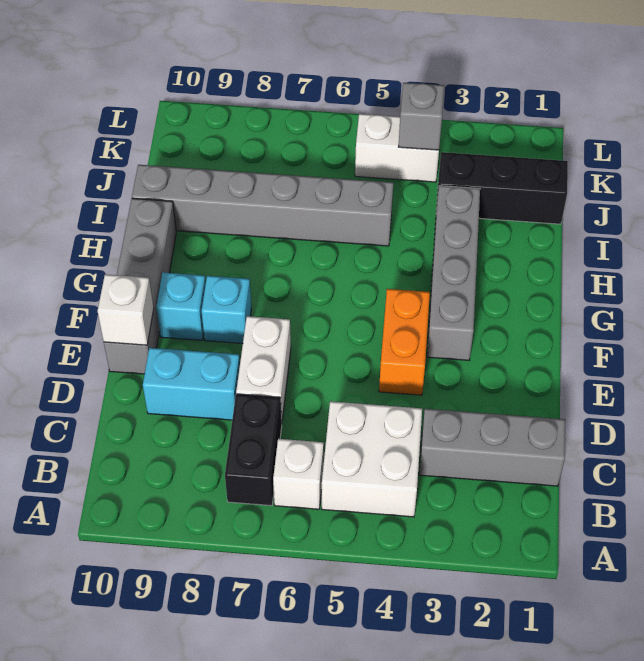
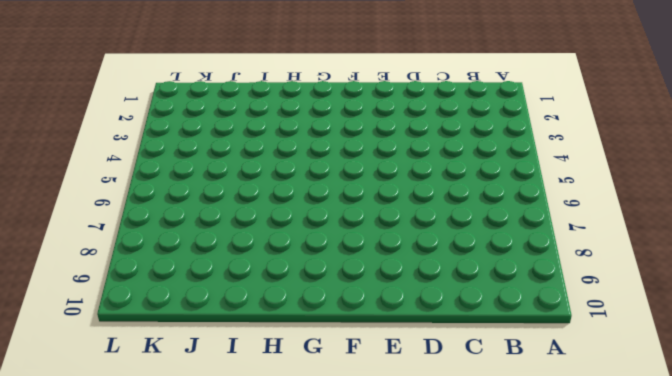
none -> white brick B4:C5 level 1
none -> white brick B6 level 1
none -> black brick B7:C7 level 1

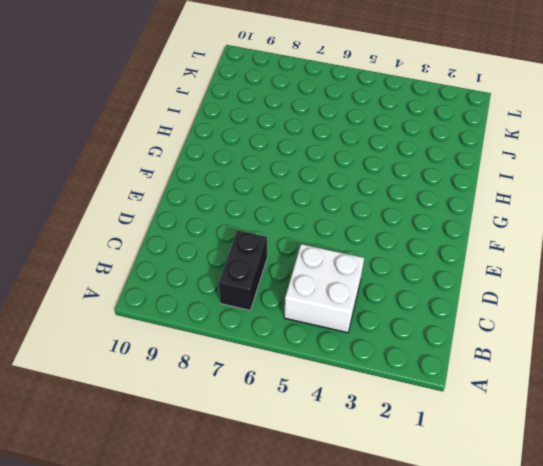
none -> white brick B6 level 1
none -> grey brick C1:C3 level 1
none -> white brick D7:E7 level 1

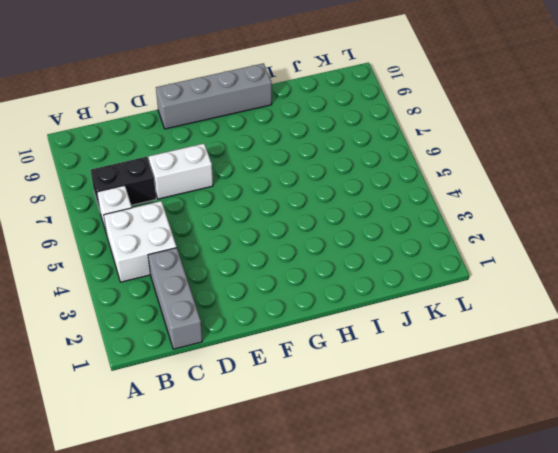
none -> cyan brick D8:D9 level 1
none -> orange brick E4:F4 level 1
none -> grey brick F3:I3 level 1

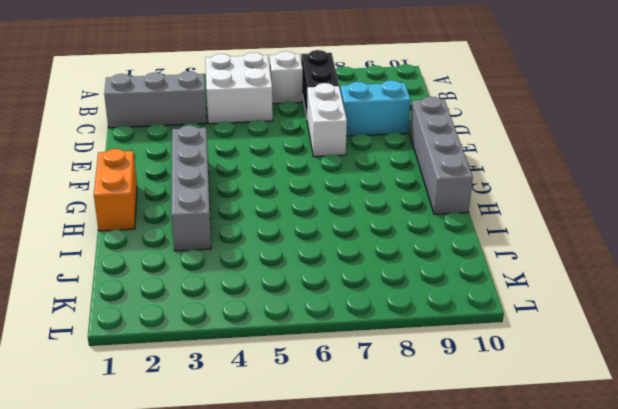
orange brick G1:H1 level 1 -> orange brick E4:F4 level 1
none -> cyan brick F8 level 1
none -> cyan brick F9 level 1
none -> grey brick I5:I10 level 1

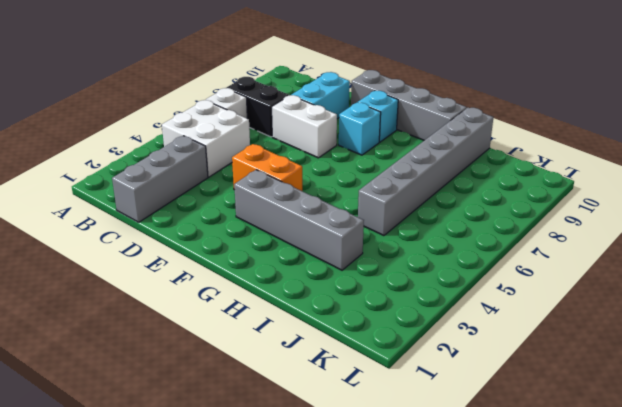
none -> black brick J1:J3 level 1
none -> white brick K4:K5 level 1
none -> white brick E10 level 2

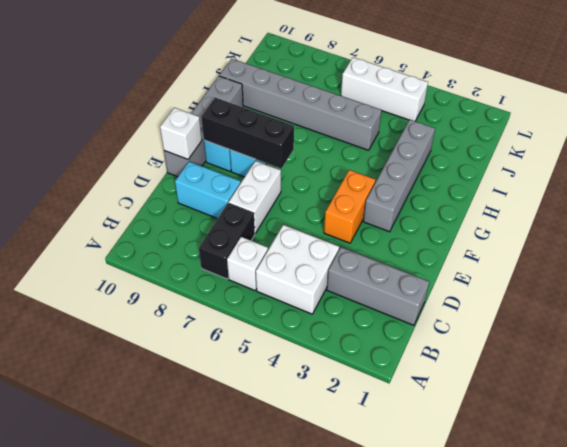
black brick F7:F9 level 2 -> black brick J1:J3 level 1
white brick K4:K6 level 1 -> white brick K4:K5 level 1
none -> grey brick K4 level 2

